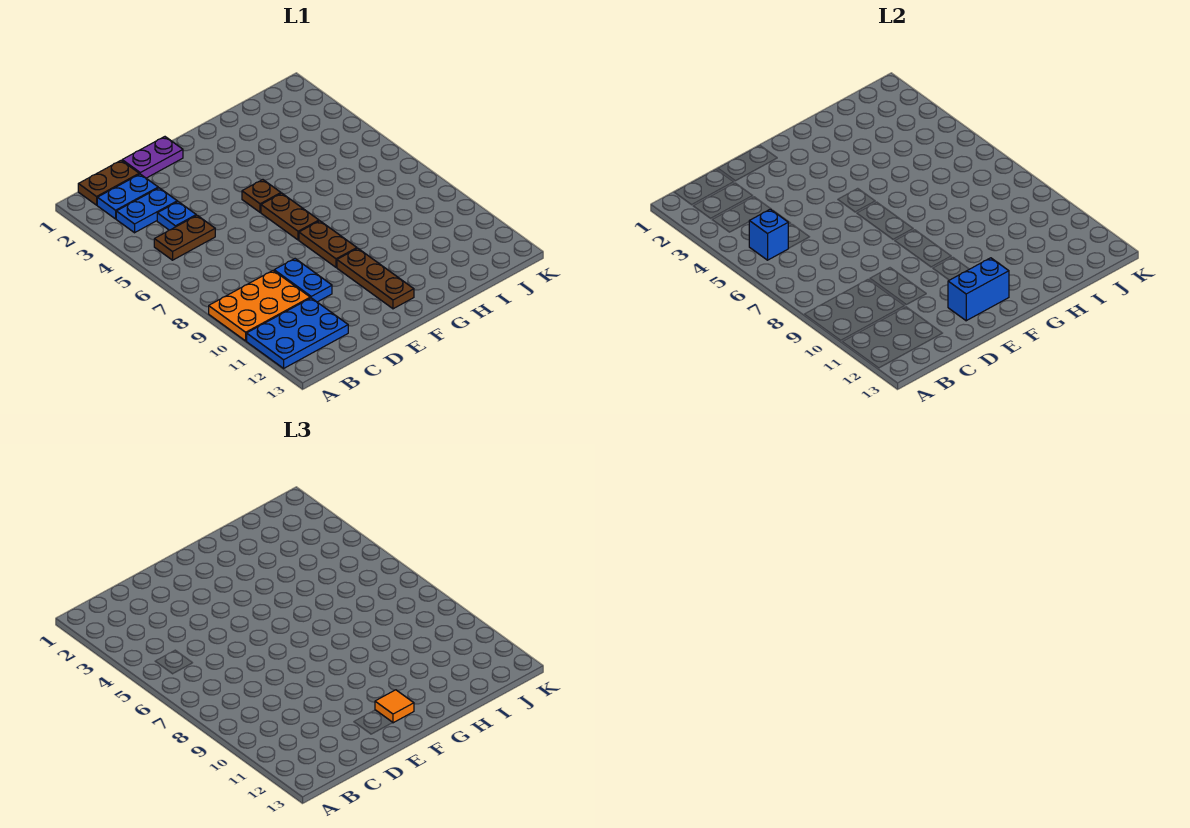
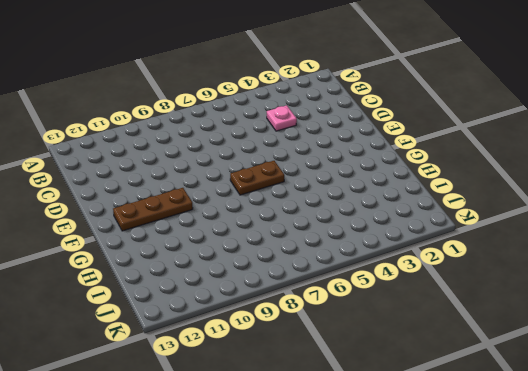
pink plate C4 level 1 -> blue plate C4 level 1
none -> orange plate A9:C10 level 1
none -> blue plate A11:C12 level 1
none -> brown plate B1:C1 level 1

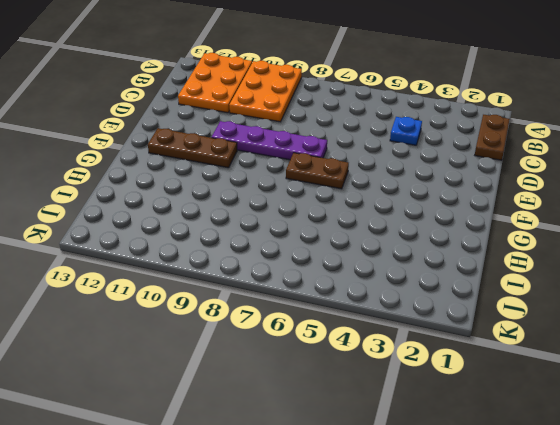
orange plate A11:C12 level 1 -> blue plate A11:C12 level 1
purple plate E7:E10 level 1 -> none
none -> blue plate B2:C2 level 1
none -> blue plate B3:C3 level 1
none -> brown plate B5:C5 level 1

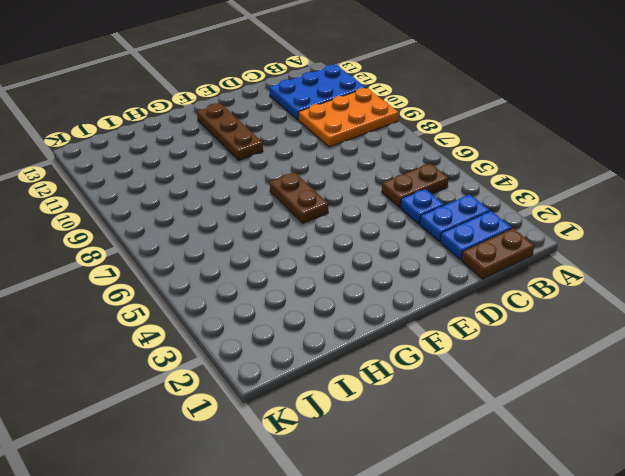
none -> purple plate D1:E1 level 1
none -> blue plate D9:D10 level 1
none -> brown plate F5 level 1

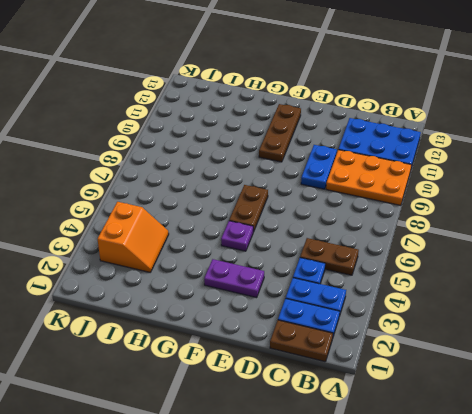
purple plate E3:F3 level 1 -> purple plate D1:E1 level 1
purple plate F5 level 1 -> brown plate F5 level 1
orange slope I3:J4 level 1 top J -> none
none -> brown plate F8:F9 level 1
none -> blue brick B5 level 2
none -> blue brick E12:F12 level 2

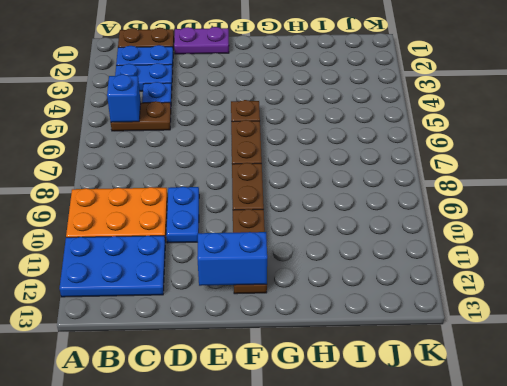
none -> orange tile F12 level 3

